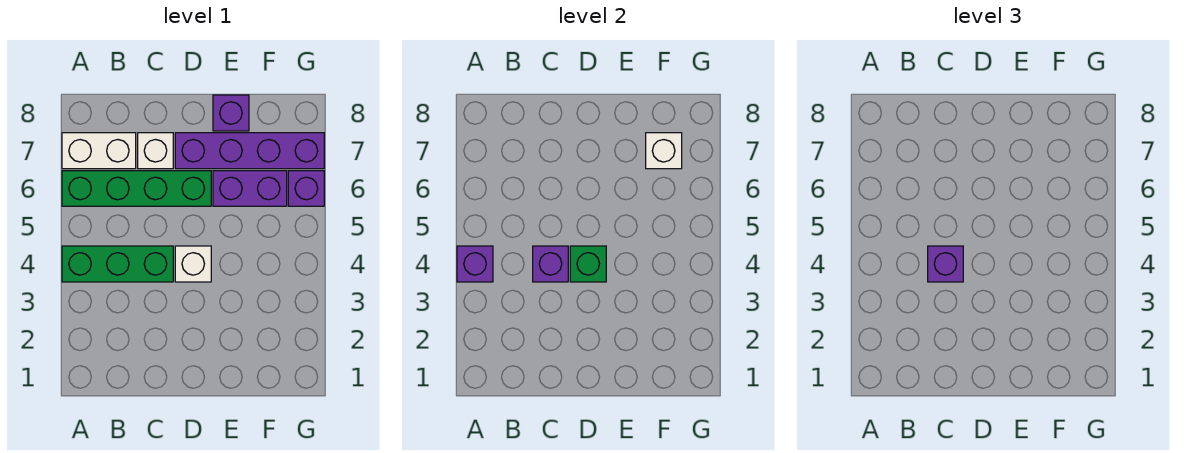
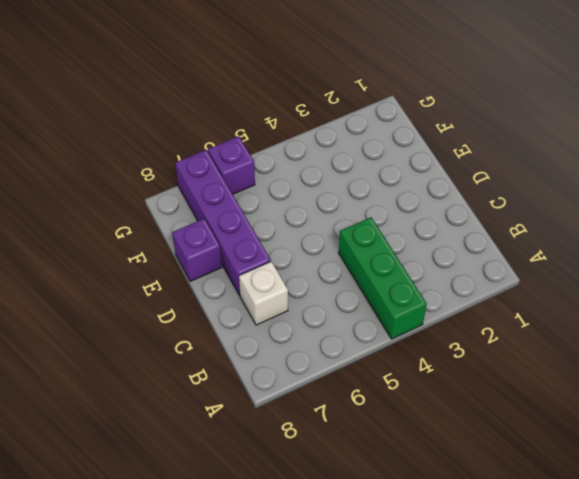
none -> green brick A6:D6 level 1
none -> white brick A7:B7 level 1
none -> white brick D4 level 1

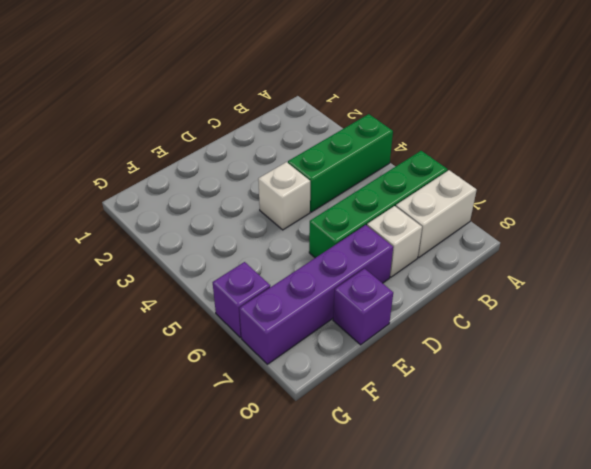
none -> purple brick E6:F6 level 1
none -> purple brick A4 level 2
none -> purple brick C4 level 2

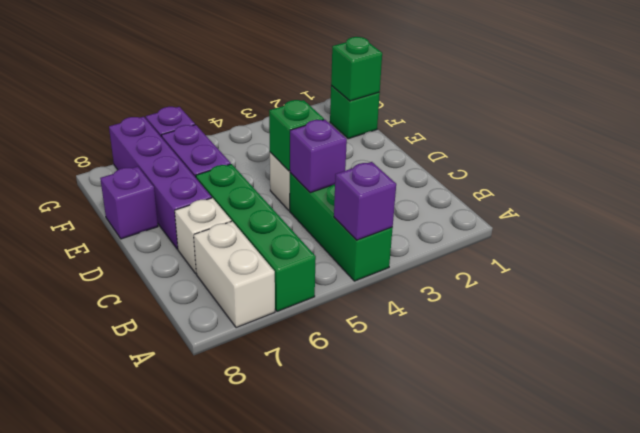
green brick F1 level 1 -> none
green brick F1 level 2 -> none
none -> white brick F7 level 2
none -> purple brick C4 level 3

